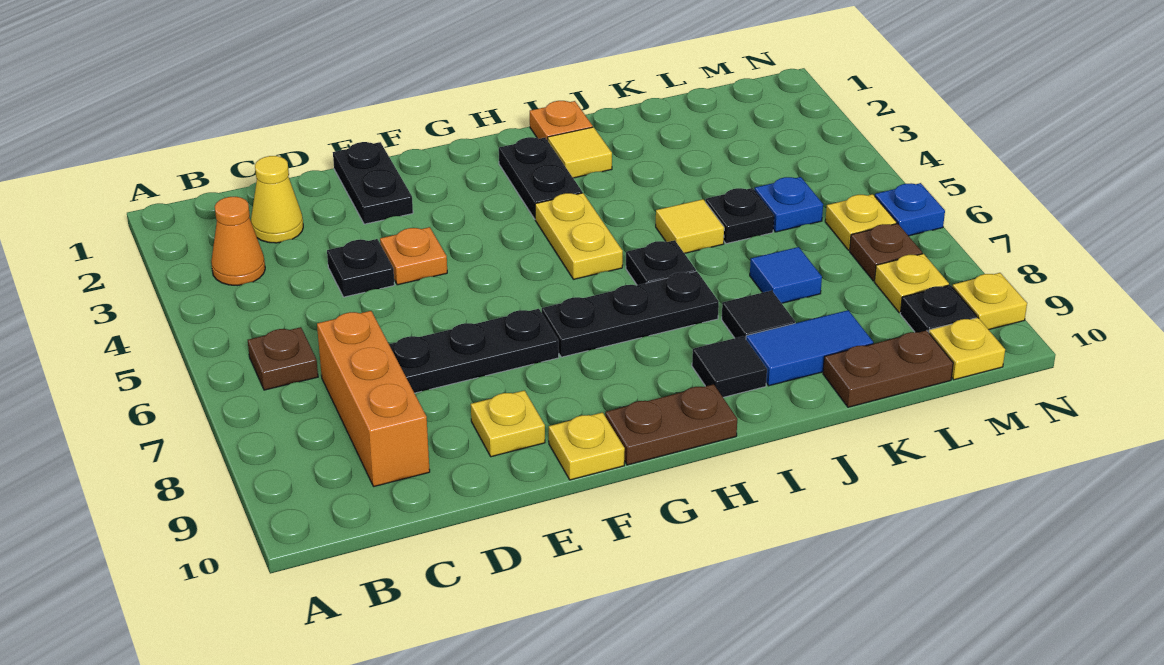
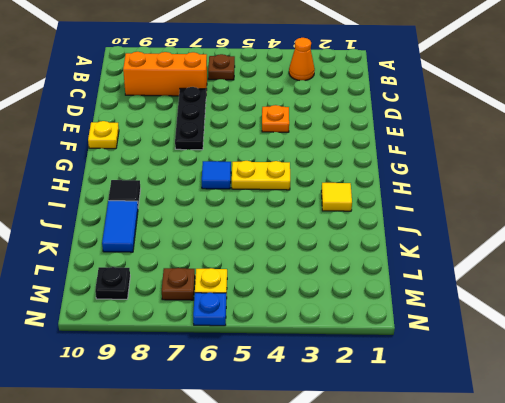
blue tile H6 level 1 -> blue tile K7 level 1
none -> yellow cone C2 level 1
none -> black plate D4 level 1
none -> black plate E1:E2 level 1
none -> yellow plate E9 level 1

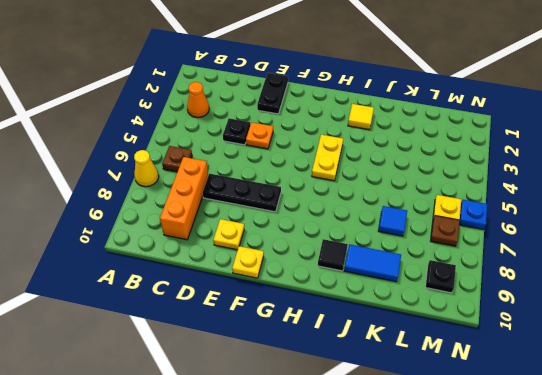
yellow cone A7 level 1 -> yellow cone C2 level 1
none -> black plate G7:I7 level 1
none -> brown plate G10:H10 level 1
none -> black plate H2:H3 level 1
none -> orange plate I1 level 1

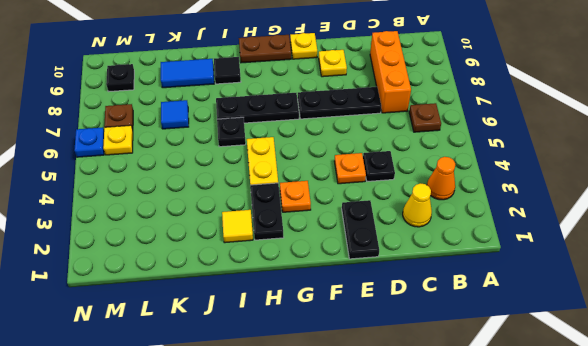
orange plate G3 level 1 -> orange plate I1 level 1
none -> yellow tile J5 level 1
none -> black tile J8 level 1
none -> black plate K5 level 1
none -> brown plate K10:L10 level 1

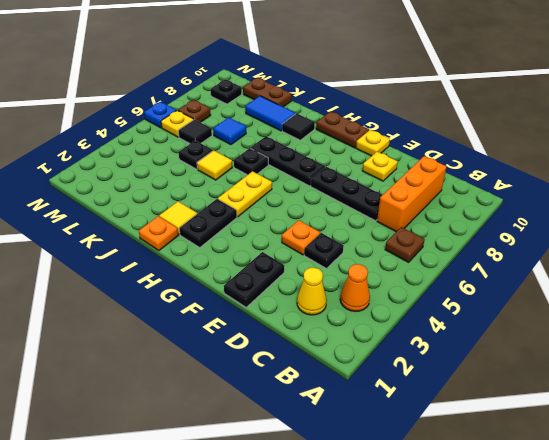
black tile L6 level 1 -> black tile J8 level 1
none -> blue plate L5 level 1
none -> yellow plate M8 level 1
none -> yellow plate M10 level 1
none -> yellow plate N9 level 1

